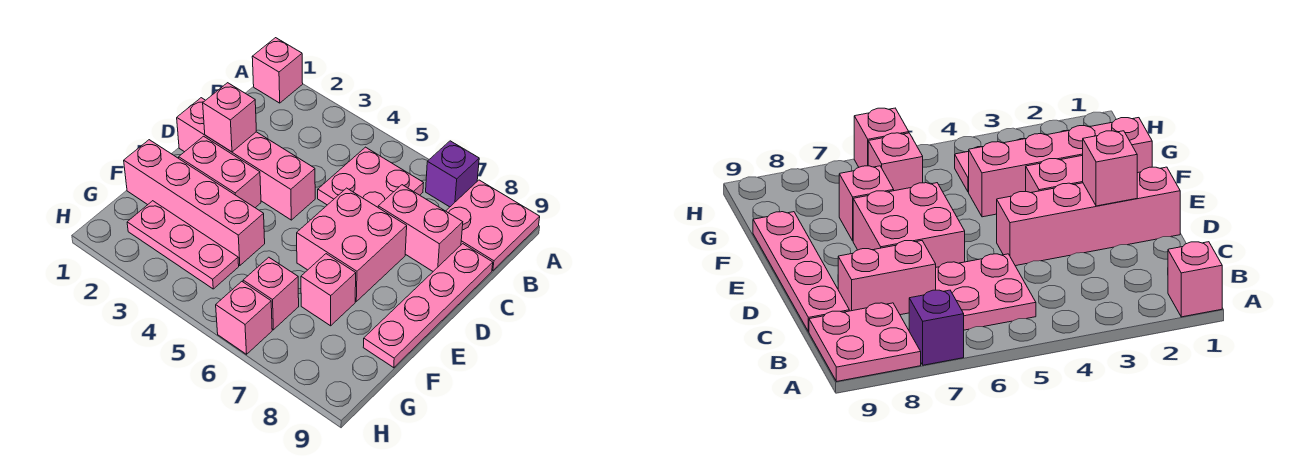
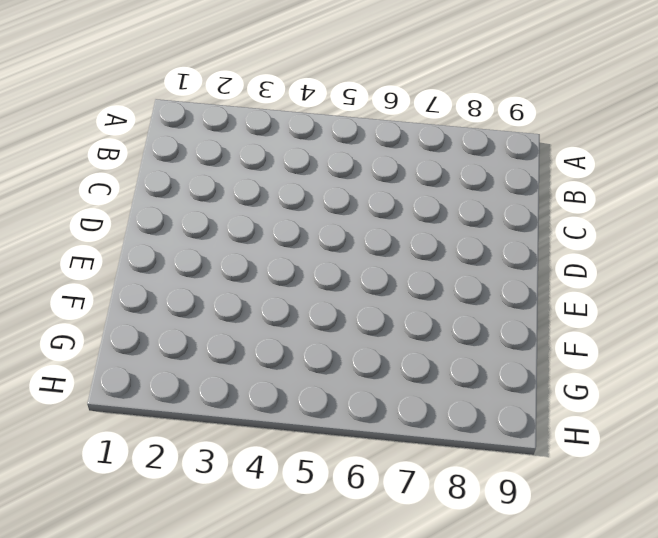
none -> pink brick A1 level 1
none -> purple brick A7 level 1
none -> pink plate A8:B9 level 1

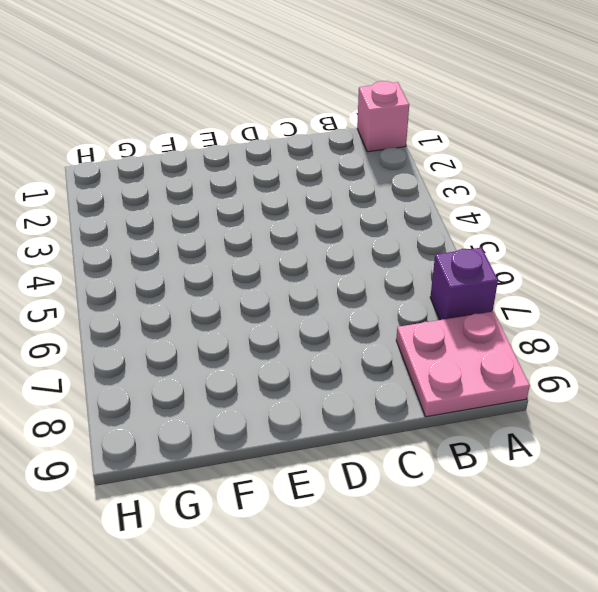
none -> pink plate B5:C6 level 1
none -> pink brick C7:C8 level 1
none -> pink plate C9:F9 level 1

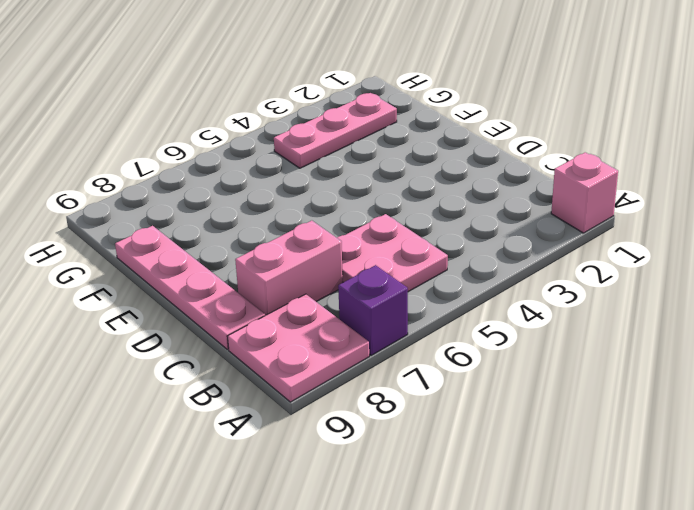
none -> pink brick D1:D4 level 1
none -> pink brick D6:E7 level 1
none -> pink brick E2:E3 level 1

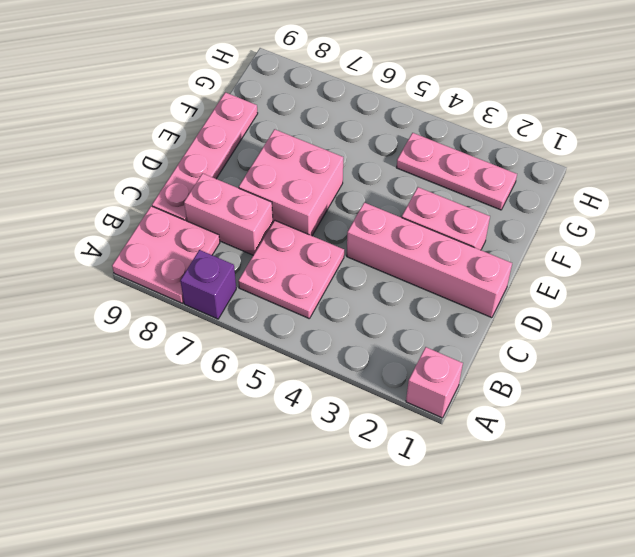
none -> pink brick F1:F4 level 1
none -> pink brick F7 level 1
none -> pink brick G6 level 1

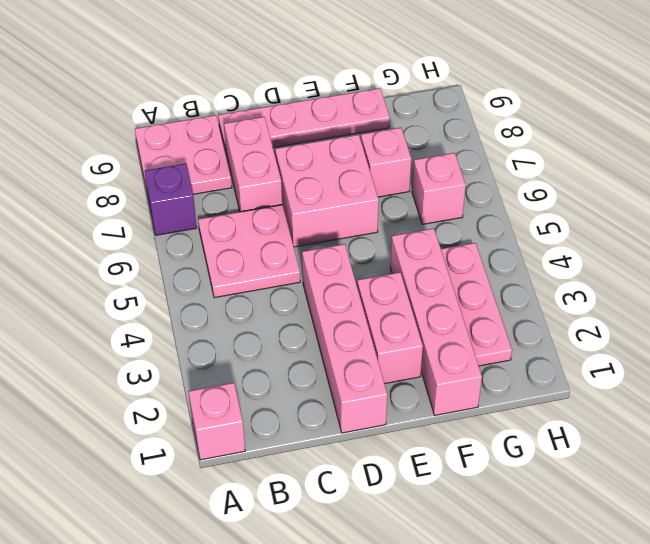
none -> pink brick H6 level 1
none -> pink brick D2 level 2

